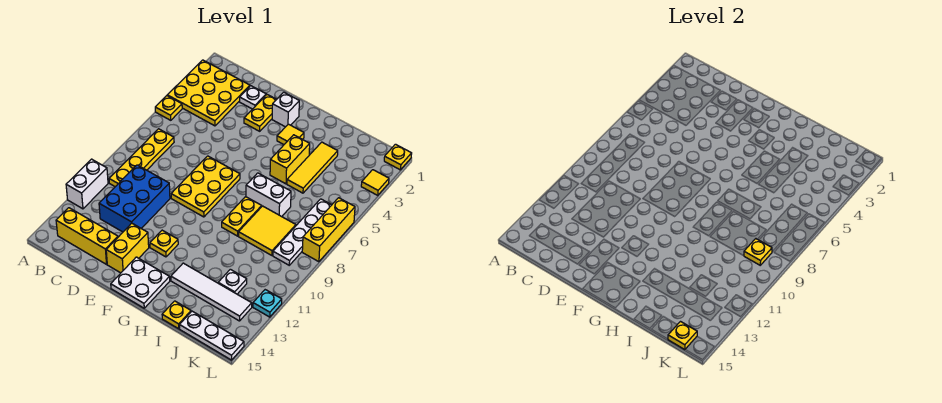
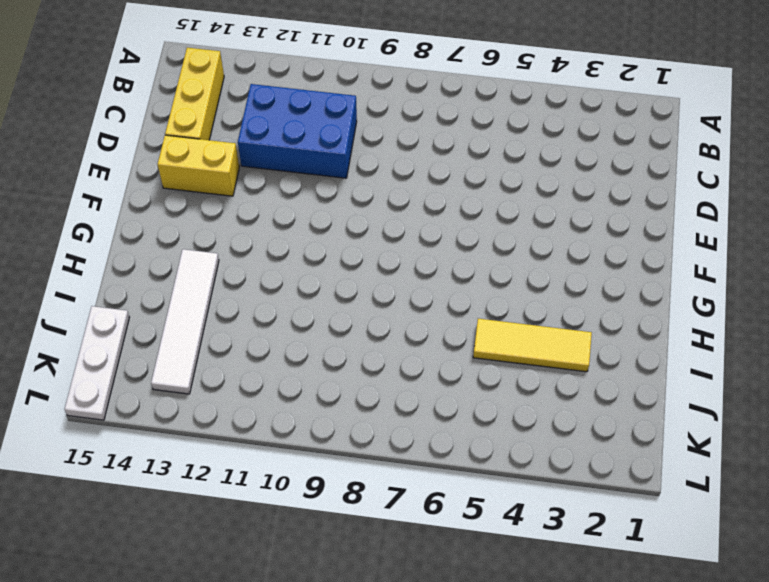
none -> yellow plate A2:C4 level 1
none -> yellow plate A5 level 1
none -> white brick A11:A12 level 1
none -> yellow plate B7:B10 level 1

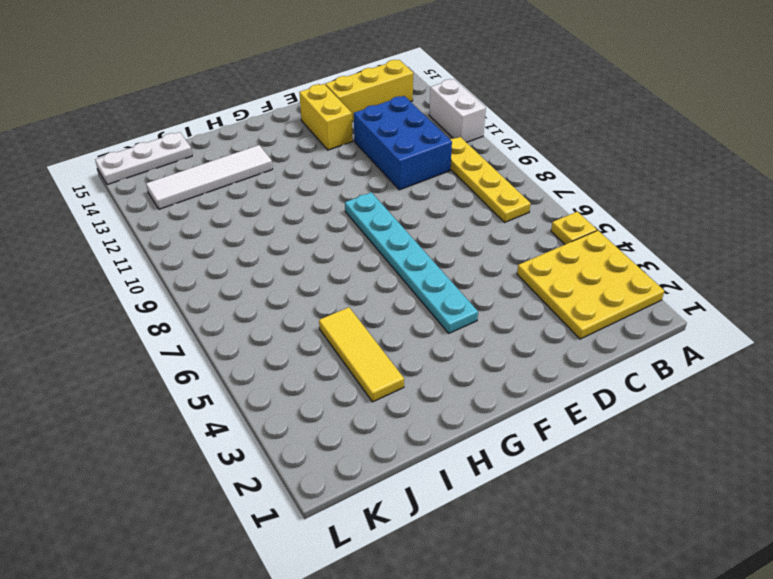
cyan plate F4:F9 level 1 -> yellow plate E7:F9 level 1
none -> white plate D2 level 1
none -> yellow plate E2:E3 level 1
none -> white brick F2 level 1
none -> yellow plate F12 level 1

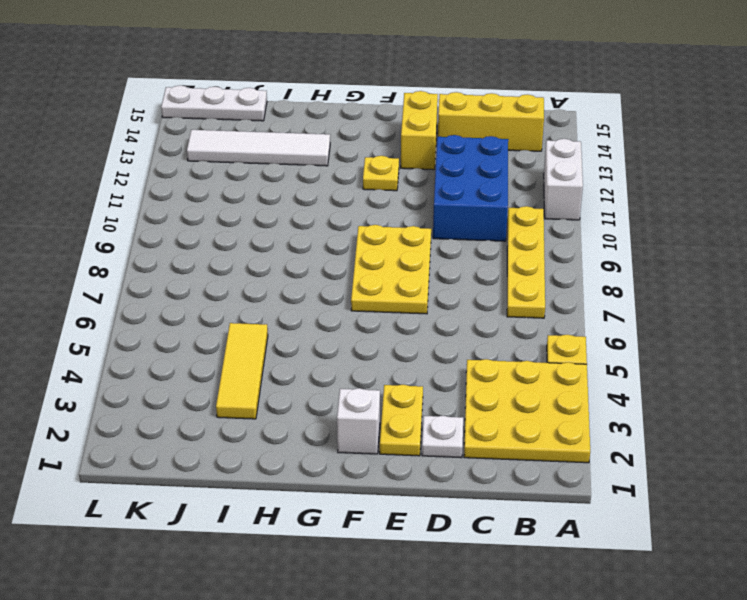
none -> white plate F14:G15 level 1
none -> yellow tile G3 level 1
none -> yellow brick H4:H5 level 1
none -> white brick H7:I7 level 1

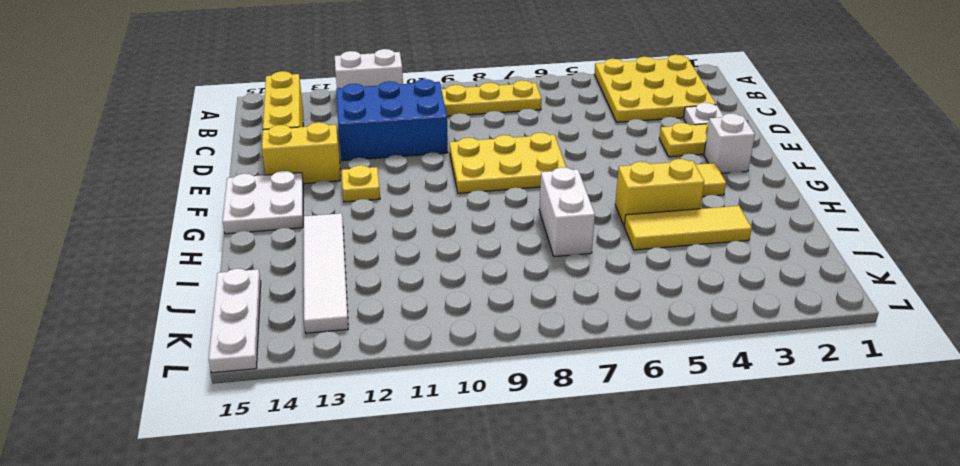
none -> yellow plate A5 level 1
none -> yellow plate H8:H9 level 1
none -> yellow tile I8:J9 level 1
none -> yellow plate I15 level 1

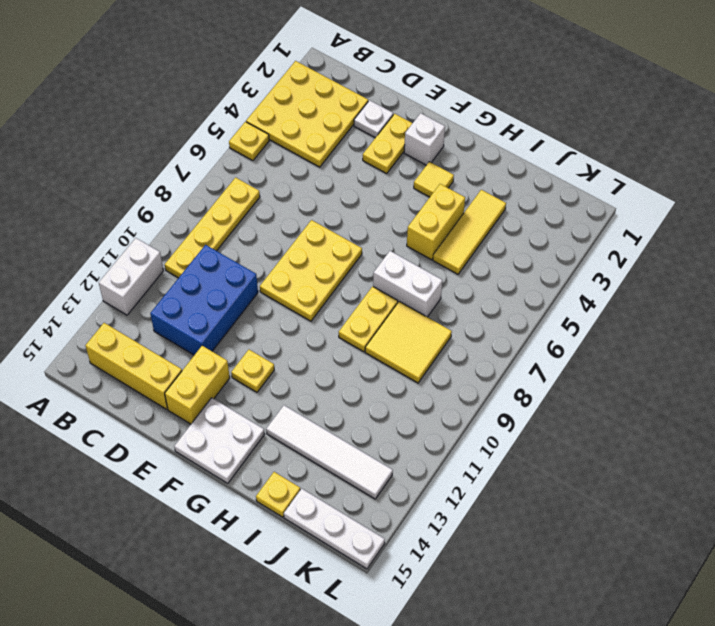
none -> white plate J12 level 1
none -> white plate K6:K9 level 1
none -> yellow plate L1 level 1
none -> yellow tile L3 level 1

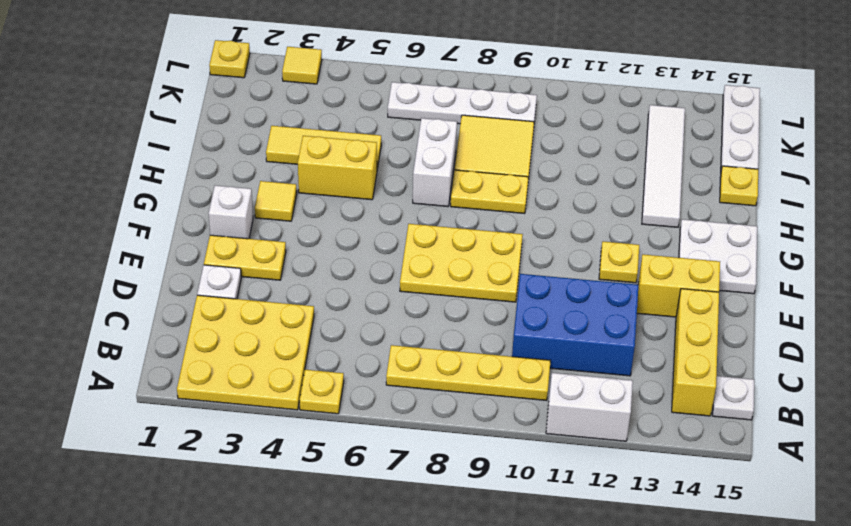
white plate B15 level 1 -> white plate J12 level 1
none -> yellow brick L6:L8 level 1
none -> cyan plate L12 level 1
none -> yellow plate K9 level 2
none -> yellow plate K15 level 2

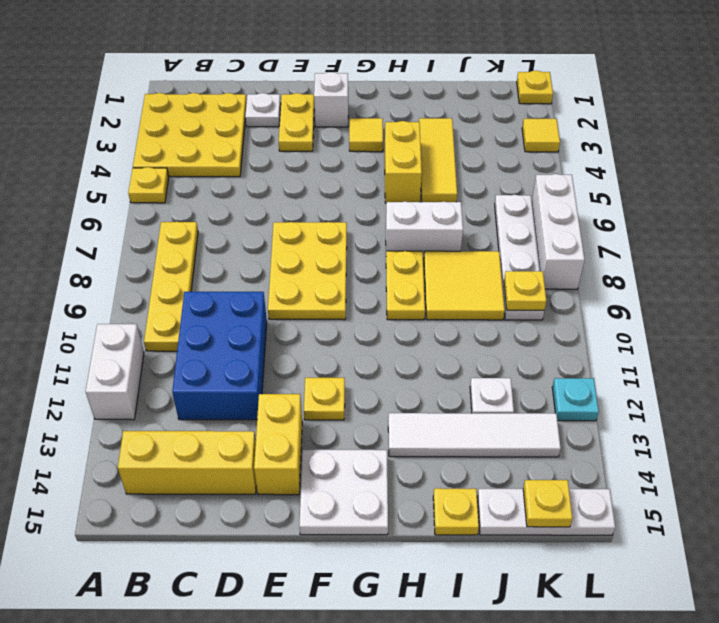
white brick L6:L8 level 1 -> yellow brick L6:L8 level 1

